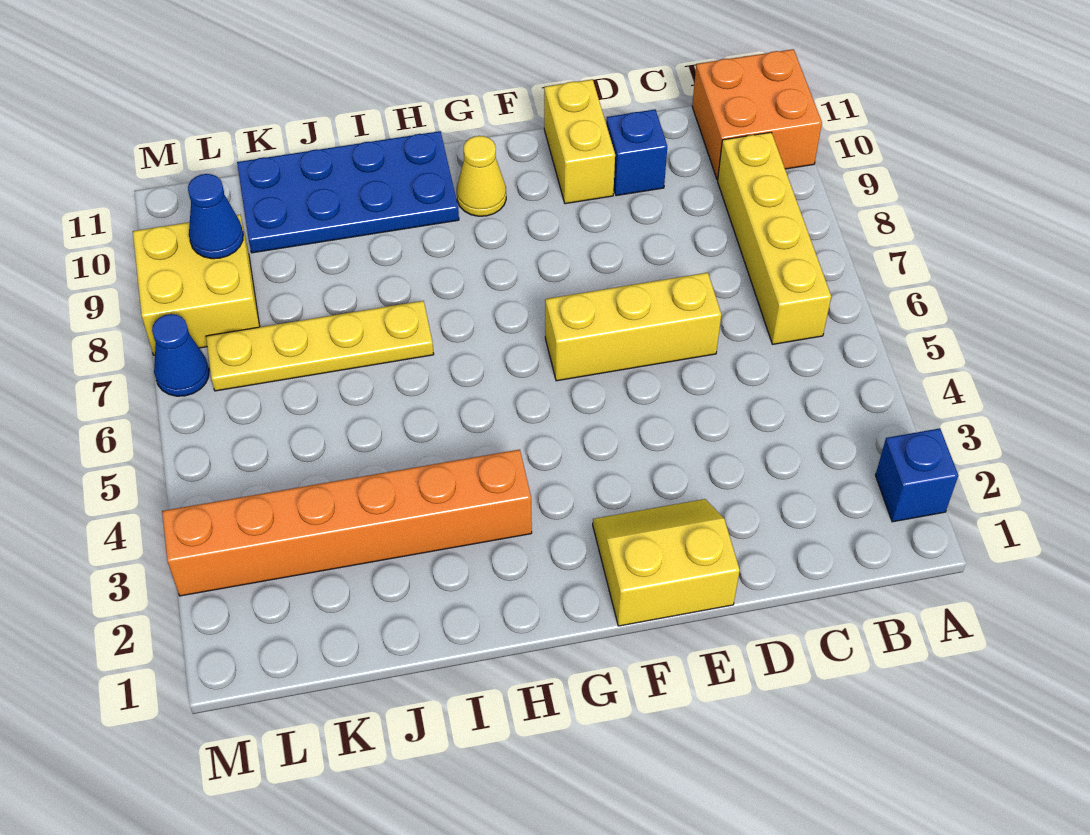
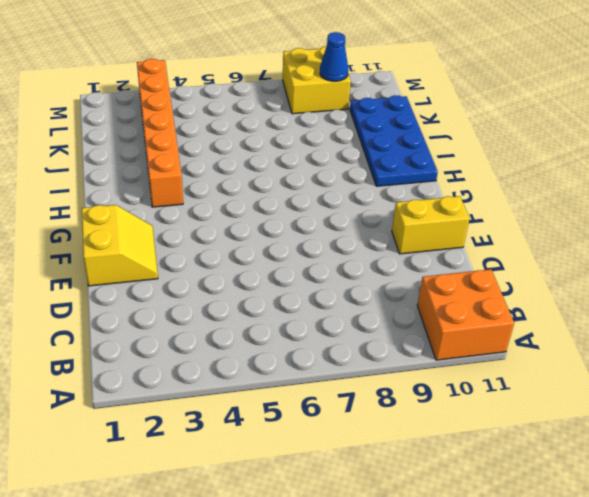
none -> blue brick A2 level 1
none -> yellow brick B6:B9 level 1
none -> yellow brick D6:F6 level 1

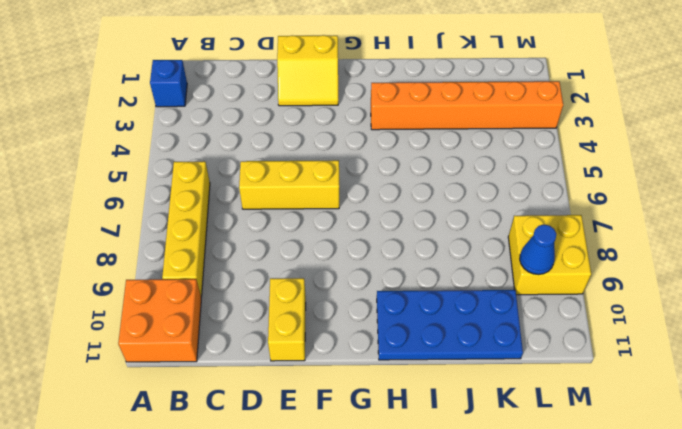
none -> blue brick D10 level 1
none -> yellow cone G10 level 1
none -> yellow plate I7:L7 level 1

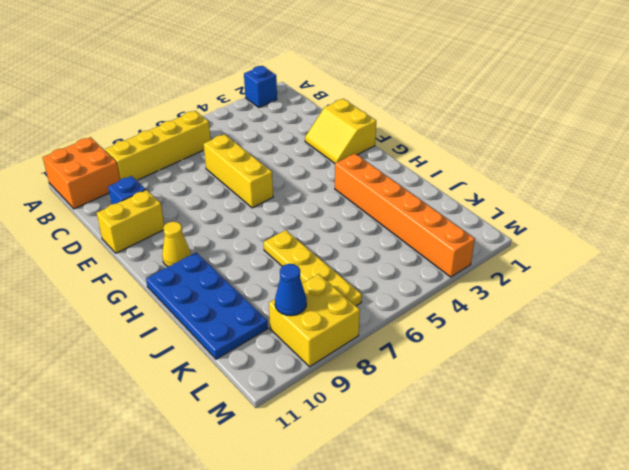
none -> blue cone M7 level 1

